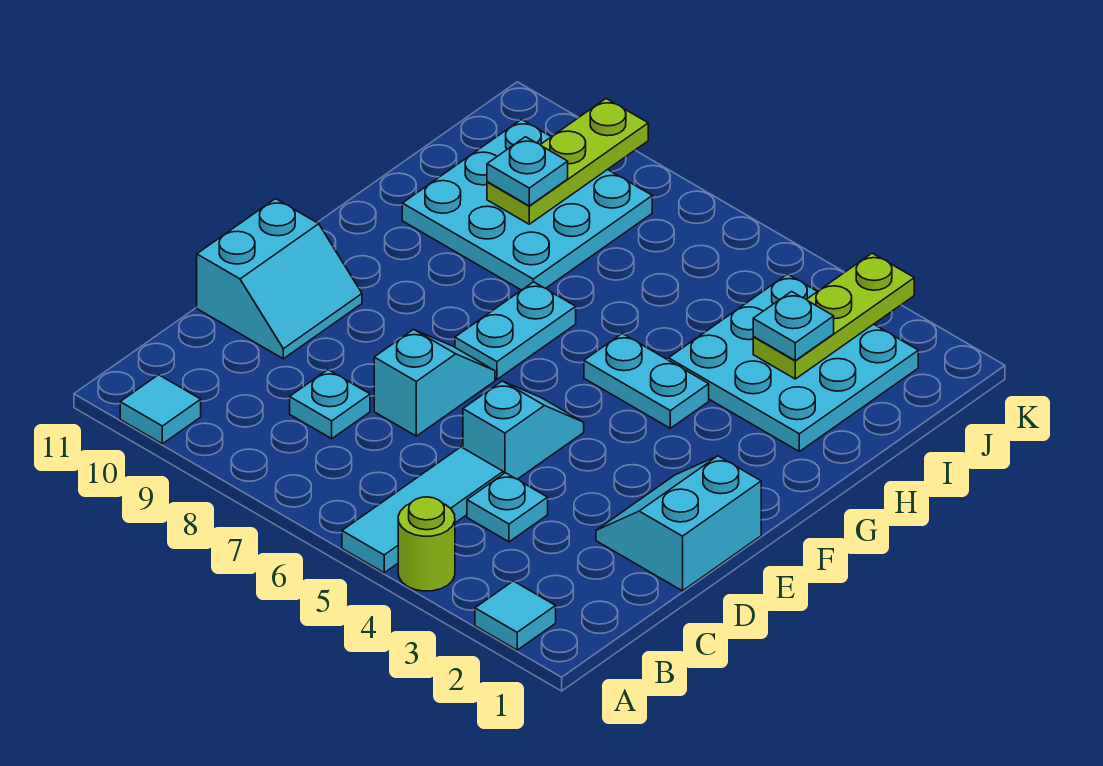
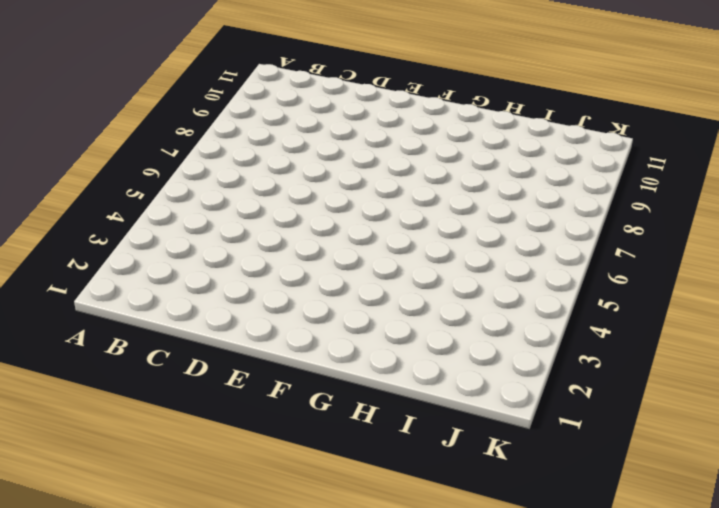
none -> cyan tile A2 level 1
none -> lime round brick A4 level 1
none -> cyan tile A5:C5 level 1

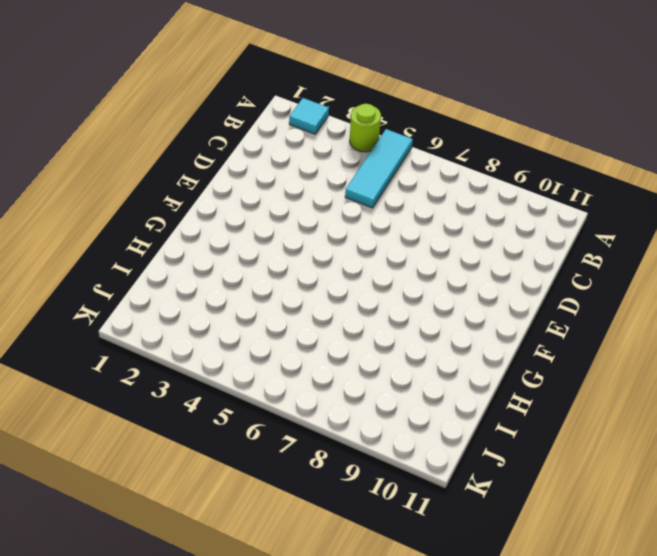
none -> cyan tile A10 level 1
none -> cyan plate C4 level 1
none -> cyan plate C8 level 1

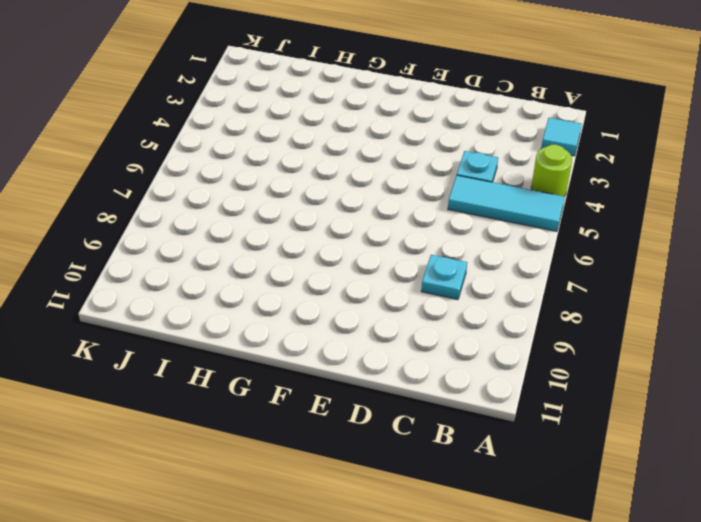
none -> cyan tile A10 level 1
none -> cyan slope D1:E2 level 1 top 1
none -> cyan slope D5:E5 level 1 top D

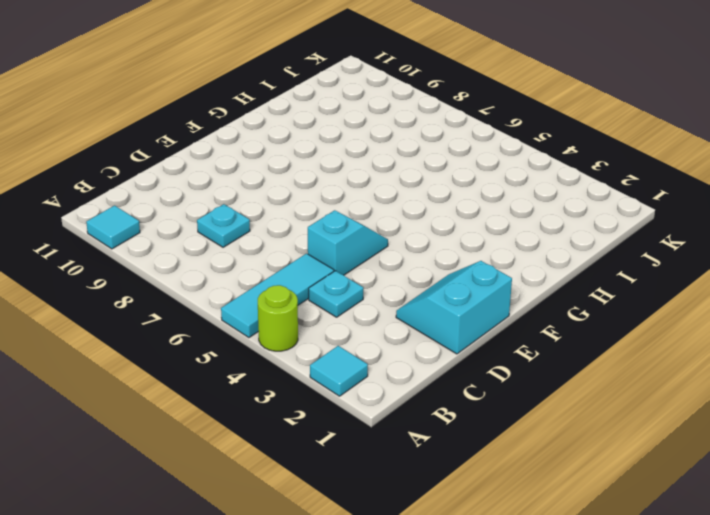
none -> cyan slope D7:E7 level 1 top D
none -> cyan slope D10:E11 level 1 top 11
none -> cyan plate F7:G7 level 1

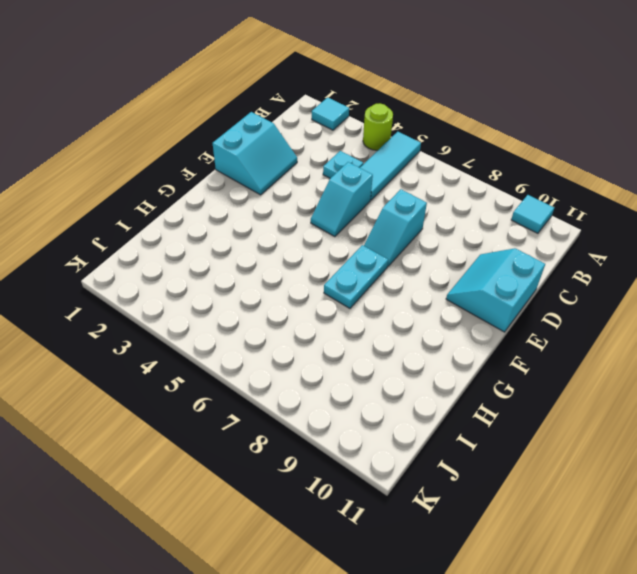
none -> cyan plate C8 level 1
none -> cyan plate G4:G5 level 1
none -> cyan plate H2:J4 level 1

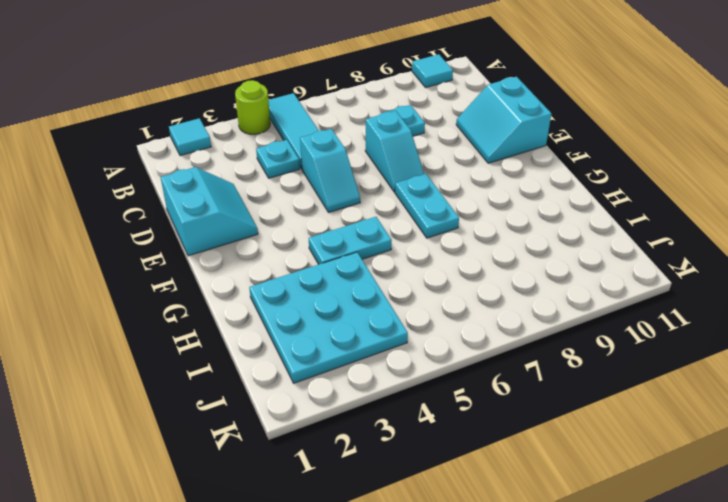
none -> cyan plate H8:J10 level 1
none -> lime plate I3:K3 level 2
none -> lime plate I9:K9 level 2

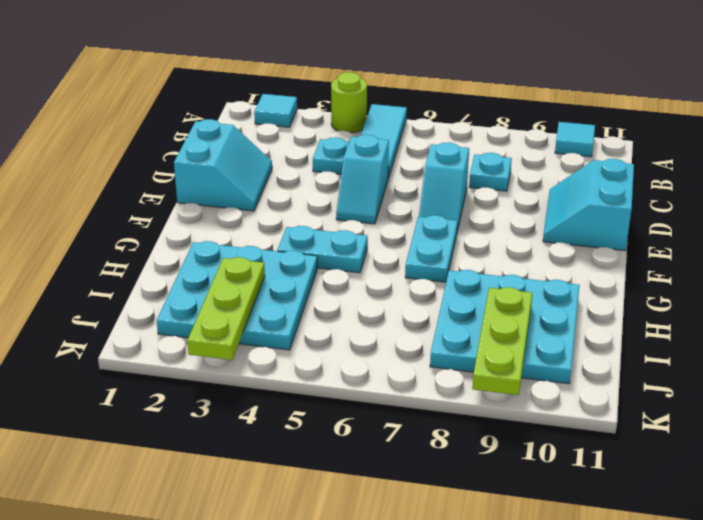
none -> cyan plate I3 level 3
none -> cyan plate I9 level 3

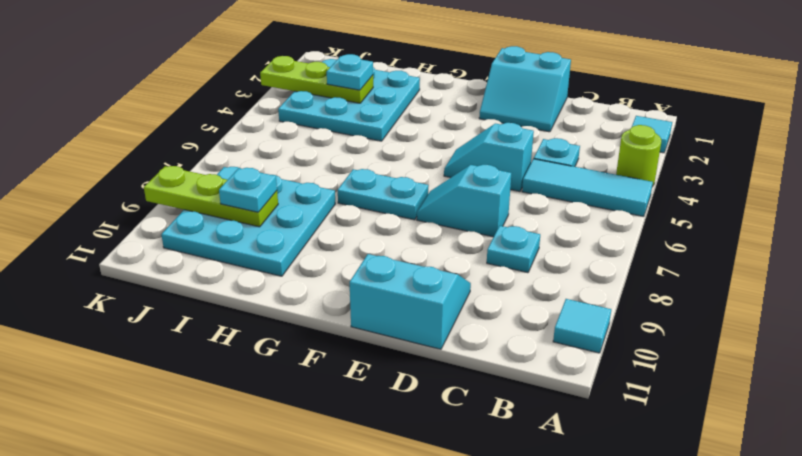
none -> cyan plate G4:G5 level 1

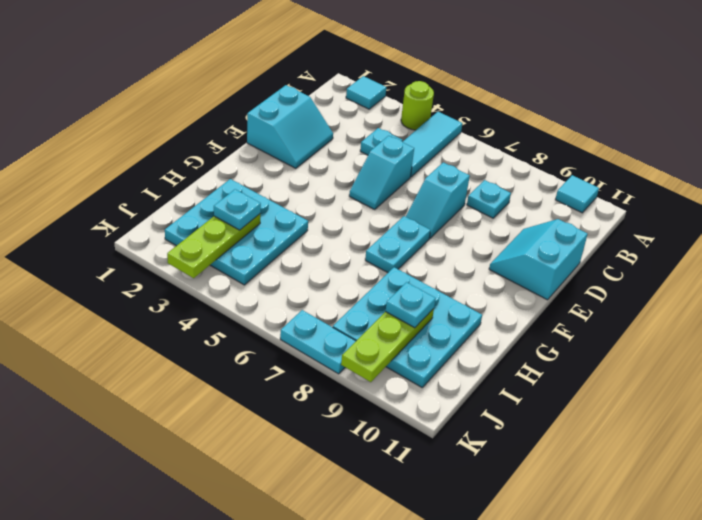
cyan plate K7:K8 level 1 -> cyan plate G4:G5 level 1

